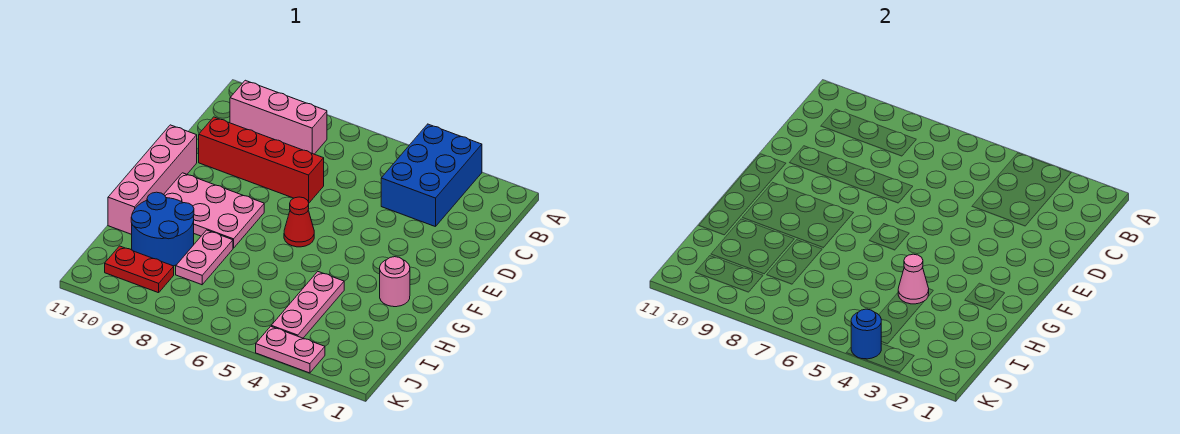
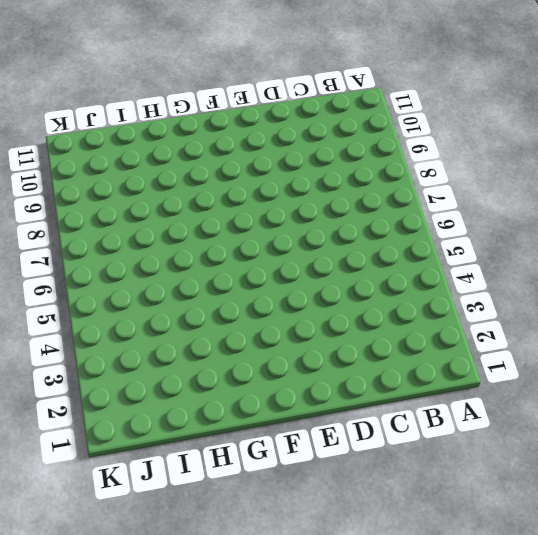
none -> blue brick A3:C4 level 1
none -> pink brick B8:B10 level 1
none -> red brick D7:D10 level 1

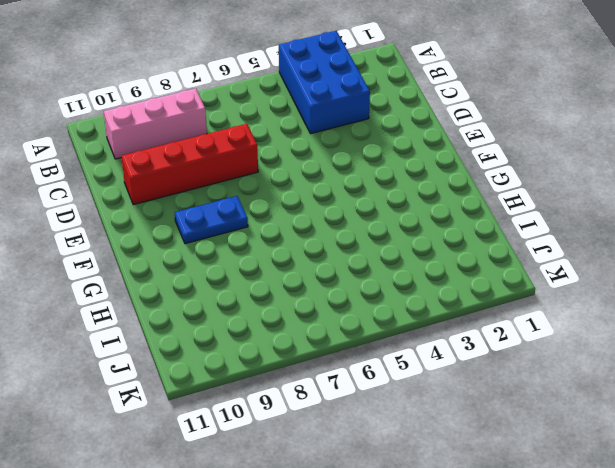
blue plate F8:F9 level 1 -> pink plate F8:G10 level 1
none -> pink brick E11:H11 level 1
none -> red cone F6 level 1
none -> pink round brick G2 level 1

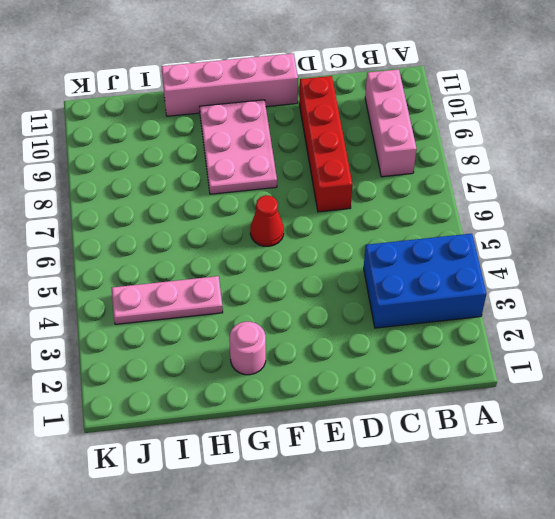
none -> pink plate H8:I8 level 1
none -> blue round brick H9:I10 level 1
none -> red plate J9:J10 level 1

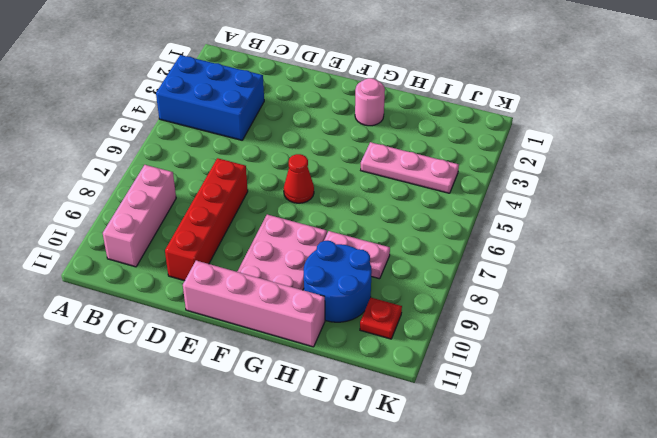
red plate J10 level 1 -> red plate J9:J10 level 1
none -> pink plate K3:K4 level 1
none -> pink cone H4 level 2
none -> blue round brick K4 level 2

